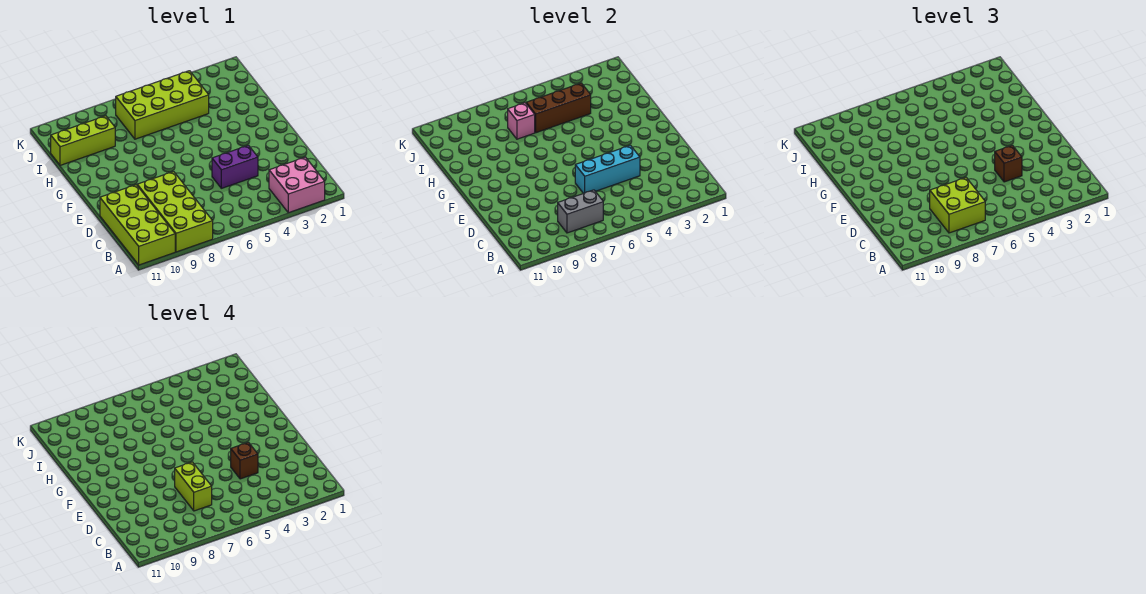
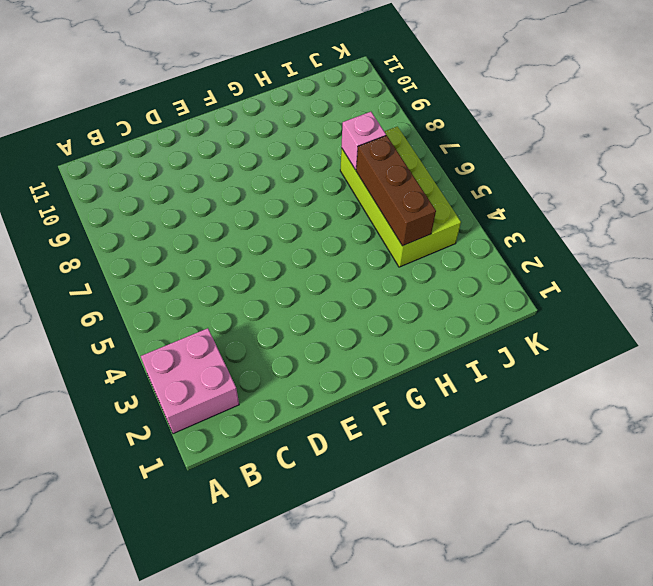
none -> lime brick A8:D9 level 1
none -> lime brick A10:D11 level 1
none -> purple brick D4:D5 level 1

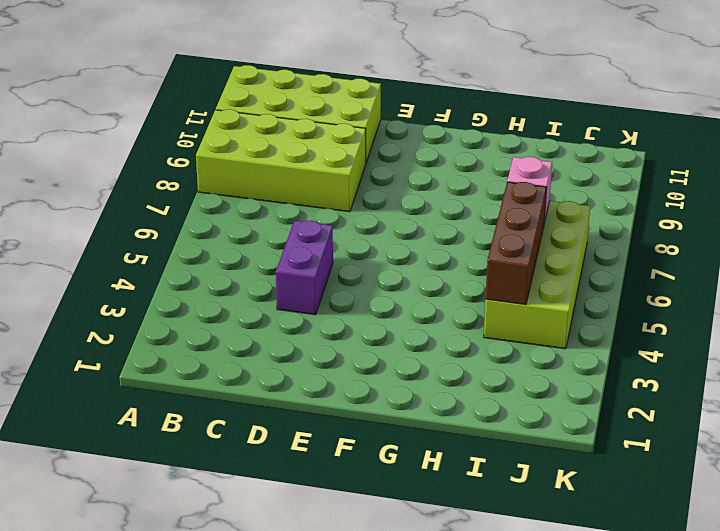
none -> pink brick A2:B3 level 1
none -> lime brick I9:I11 level 1
none -> grey brick B7:B8 level 2

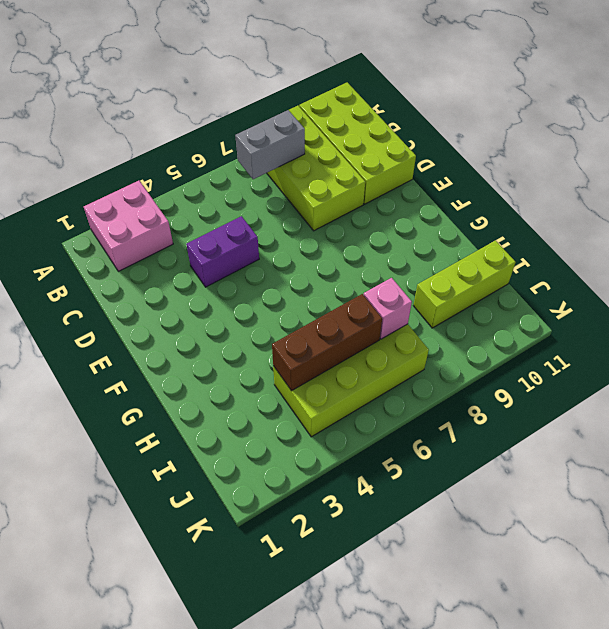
none -> cyan brick D4:D6 level 2
none -> lime brick B7:C8 level 3
none -> brown brick D4 level 3

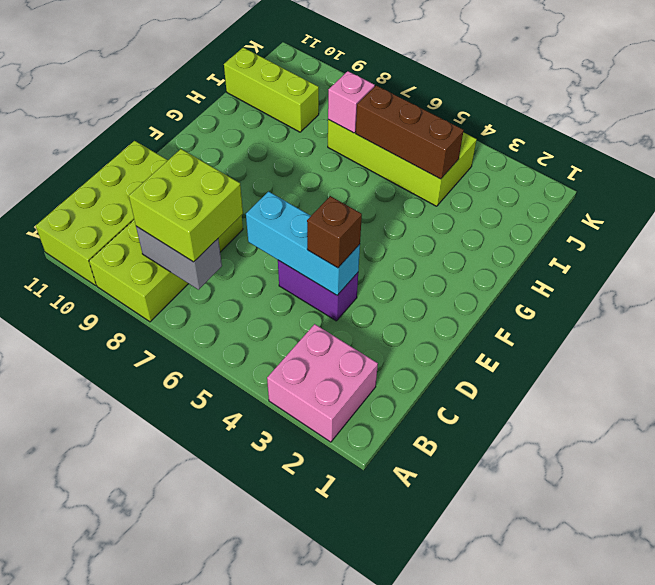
none -> lime brick C7:D7 level 4
none -> brown brick D4 level 4

